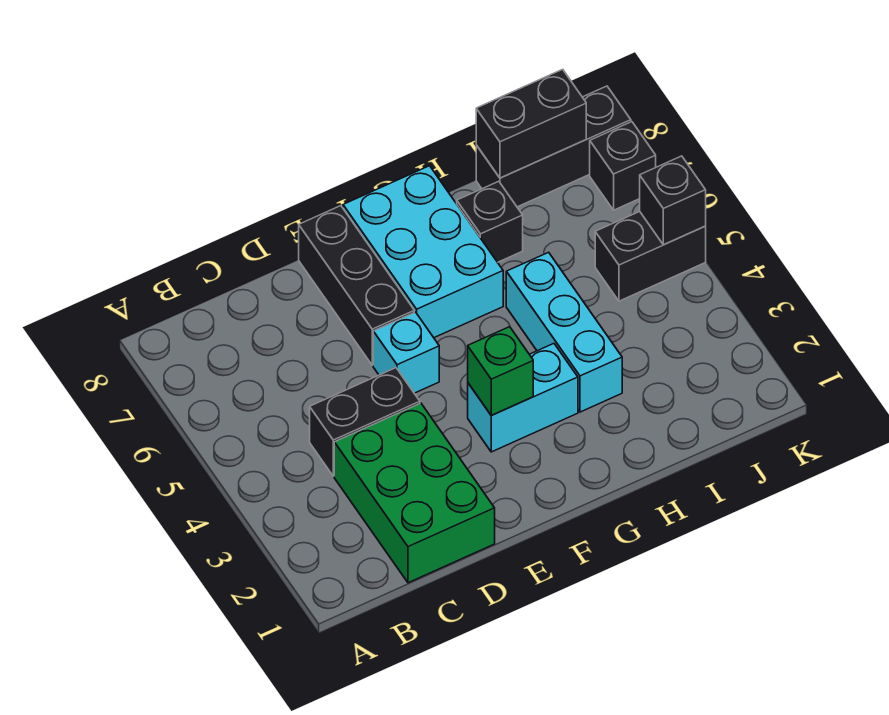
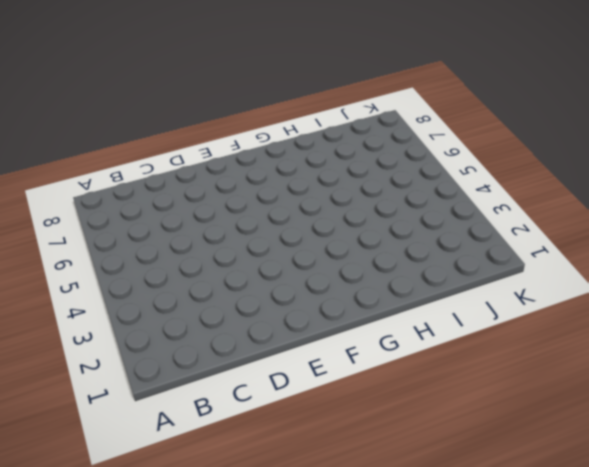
none -> green brick C1:D3 level 1
none -> black brick C4:D4 level 1
none -> cyan brick E5 level 1

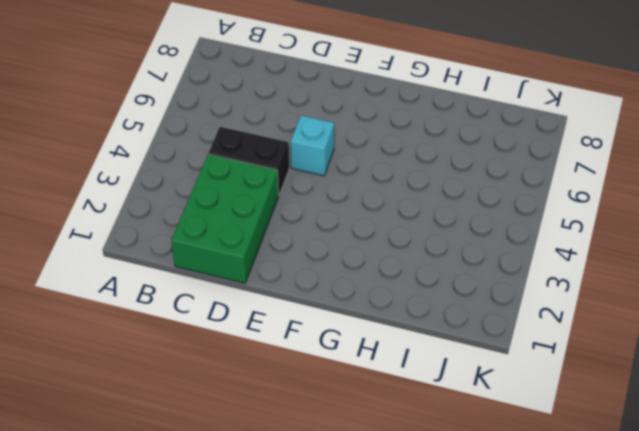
none -> black brick E6:E8 level 1
none -> cyan brick F3:G3 level 1
none -> cyan brick F6:G8 level 1

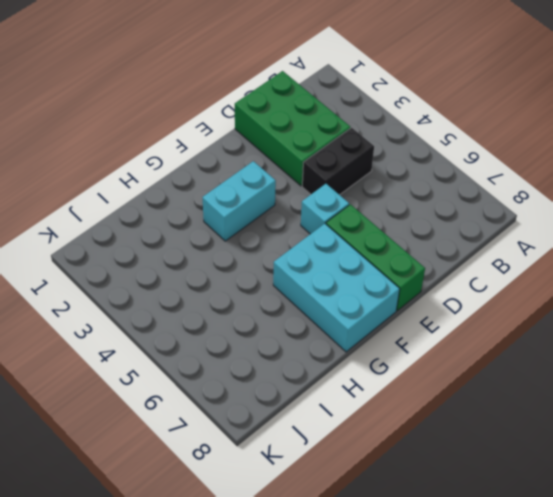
green brick E6:E8 level 1 -> black brick E6:E8 level 1
none -> cyan brick H3:H5 level 1
none -> black brick H7 level 1
none -> black brick I8:K8 level 1

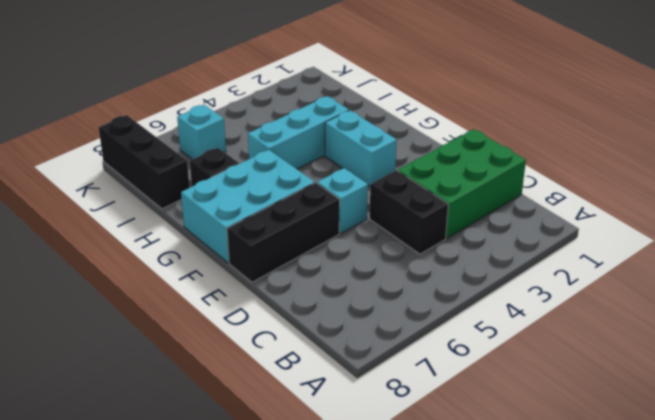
cyan brick J6 level 1 -> none
none -> black brick J5:K5 level 1
none -> black brick K7 level 1
none -> green brick F3 level 2

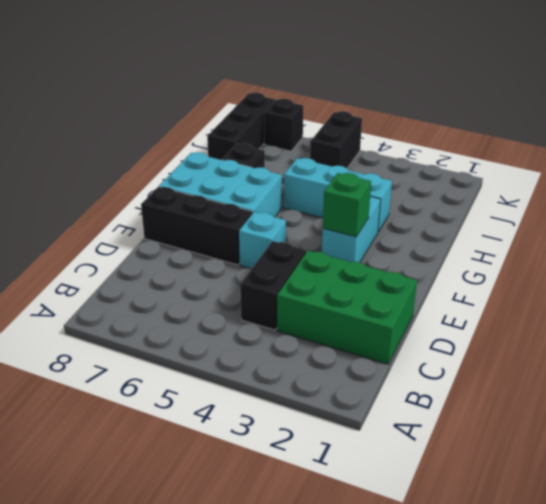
none -> black brick I8:J8 level 2
none -> black brick K5 level 2

